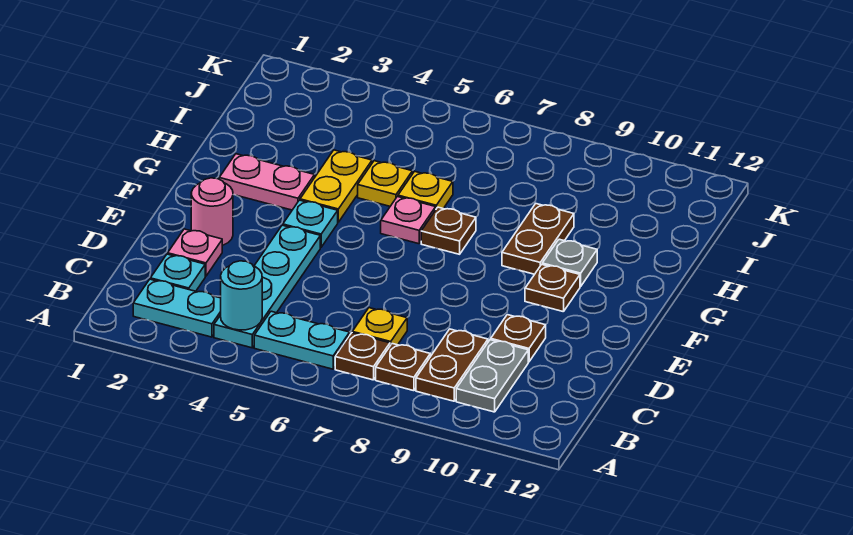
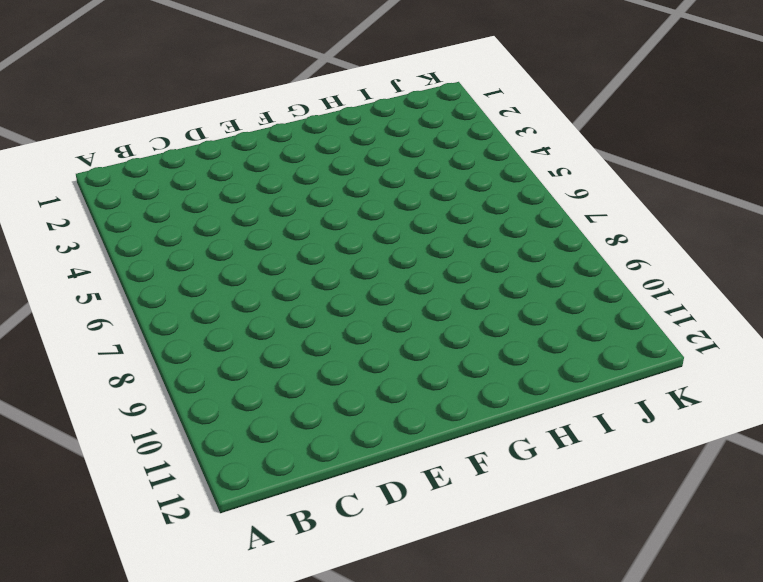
none -> cyan plate B2:B3 level 1
none -> cyan plate B4:E4 level 1
none -> cyan plate B5:B6 level 1

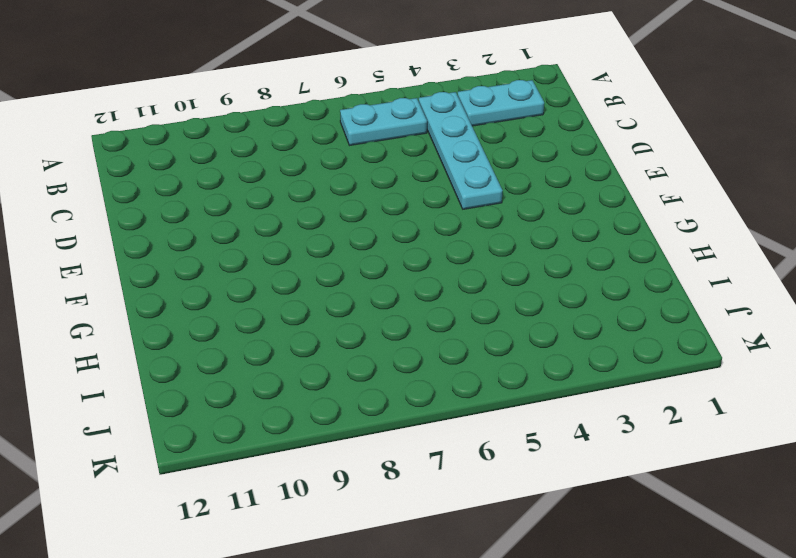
none -> brown plate B7 level 1
none -> brown plate B8 level 1
none -> brown plate B9:C9 level 1

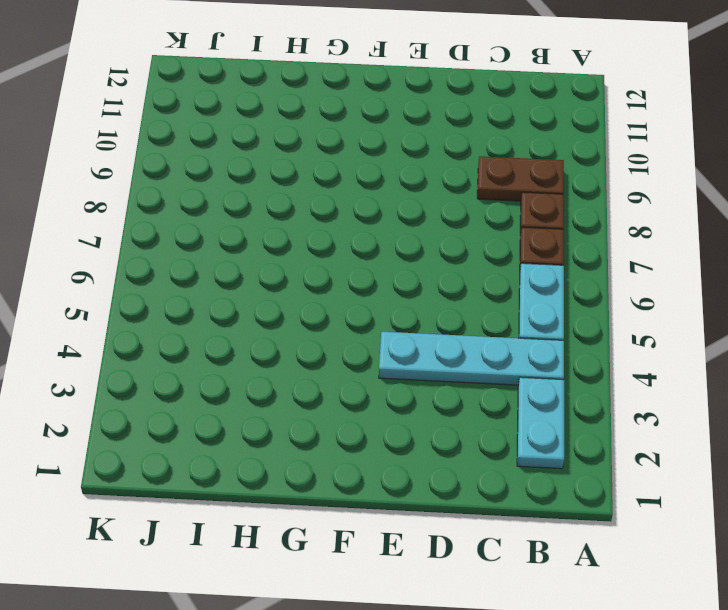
none -> grey plate B10:C10 level 1
none -> cyan plate C2 level 1
none -> yellow plate C7 level 1

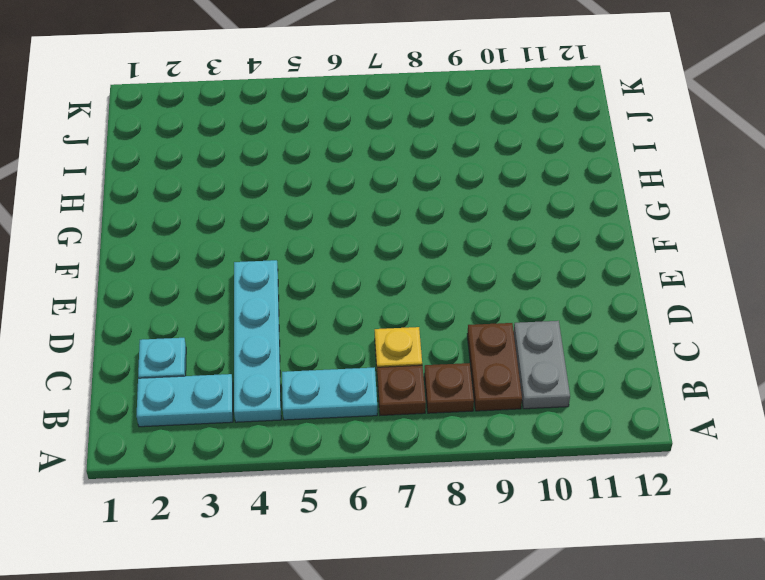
none -> pink plate D2 level 1
none -> brown plate D10 level 1
none -> pink round brick E2 level 1

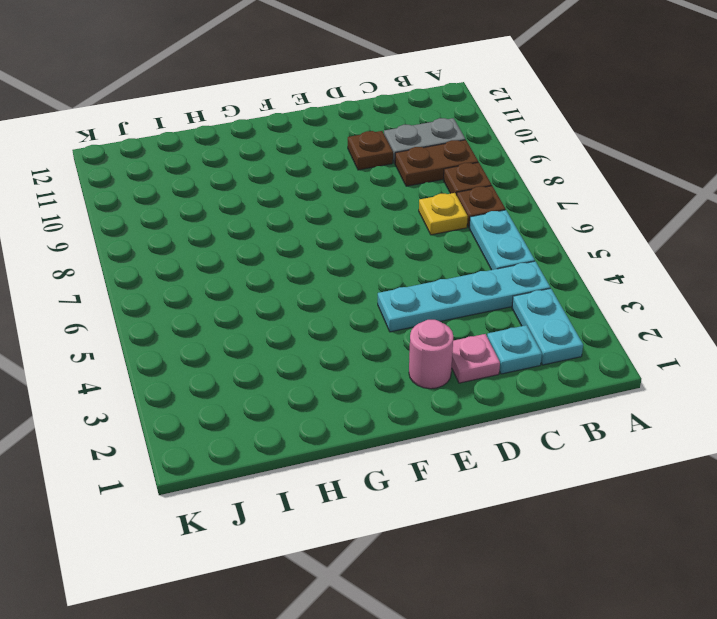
none -> cyan plate F4 level 1
none -> brown plate F10 level 1
none -> pink plate G2:G3 level 1

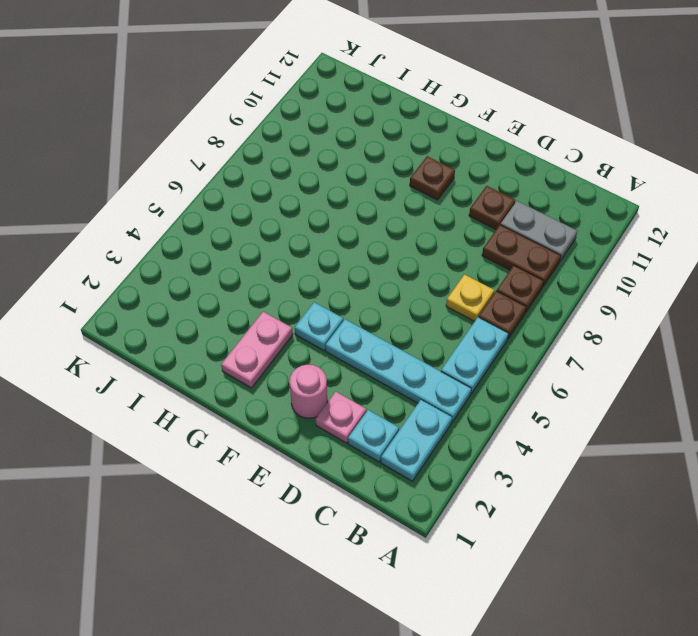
none -> yellow plate G4:H4 level 1
none -> pink plate G6 level 1
none -> brown plate G7 level 1

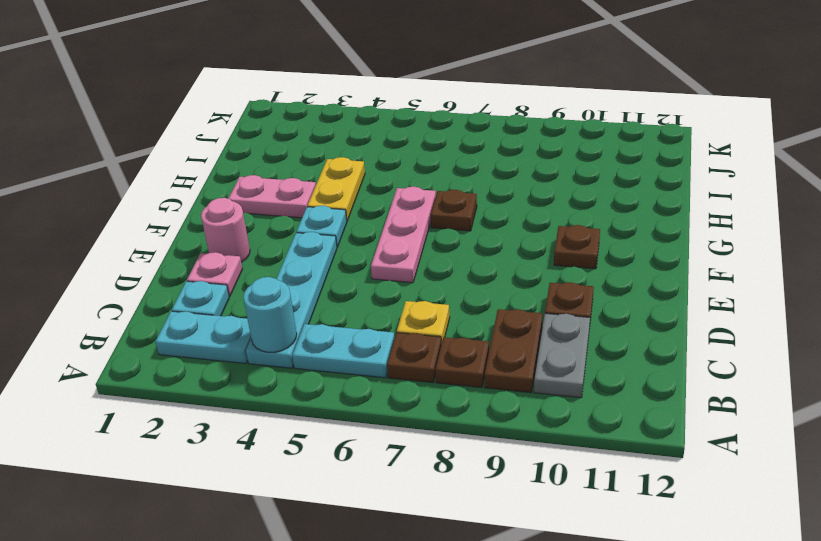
pink plate E6:G6 level 1 -> pink plate G6 level 1
none -> brown plate G9:H9 level 1
none -> grey plate G10 level 1
none -> yellow plate H5 level 1

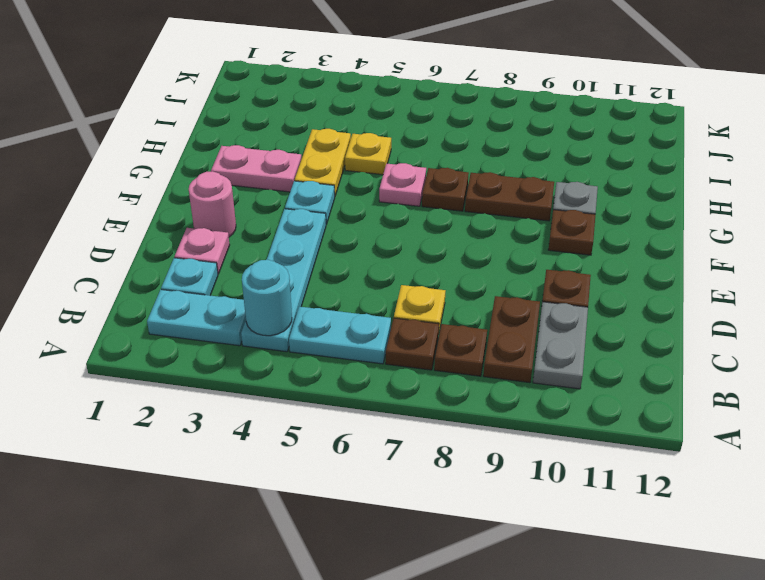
brown plate G8:G9 level 1 -> brown plate G9:H9 level 1
none -> yellow plate H6 level 1

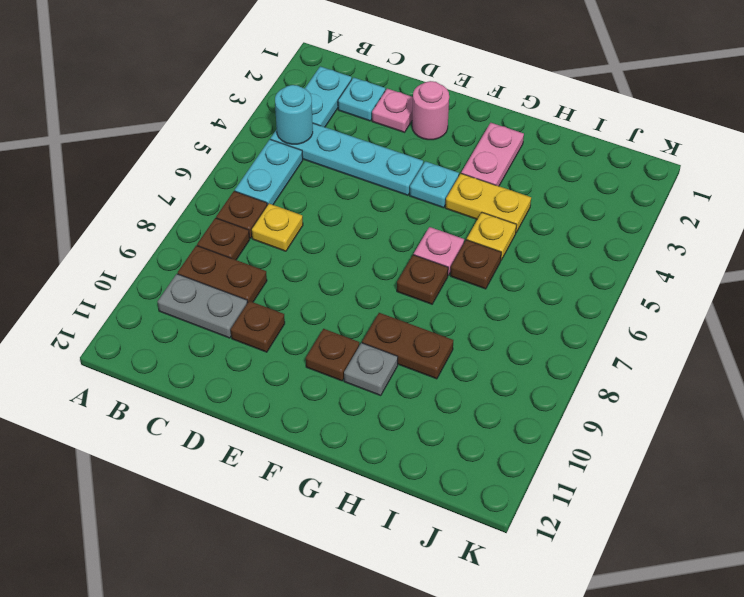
brown plate H6 level 1 -> yellow plate H6 level 1

